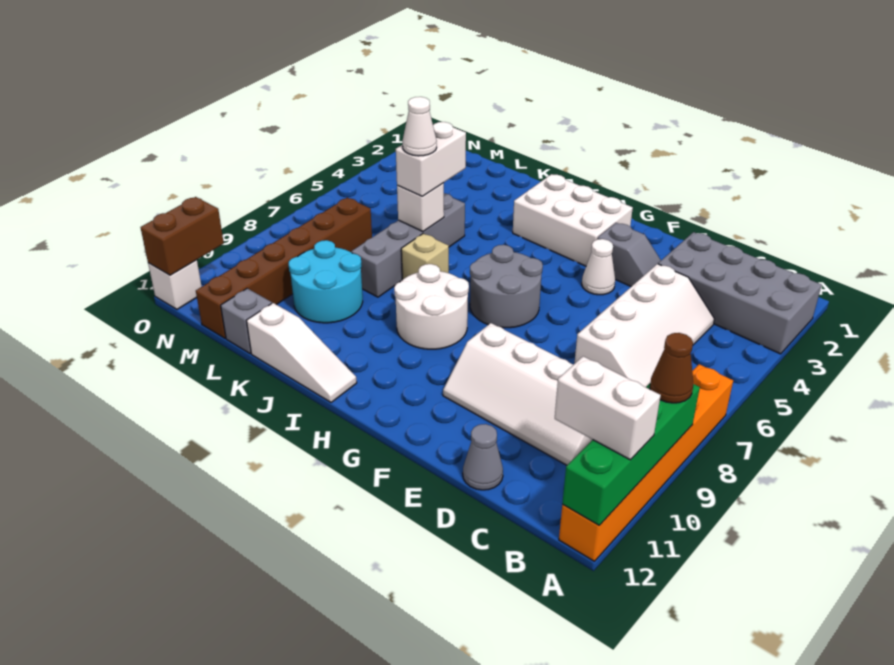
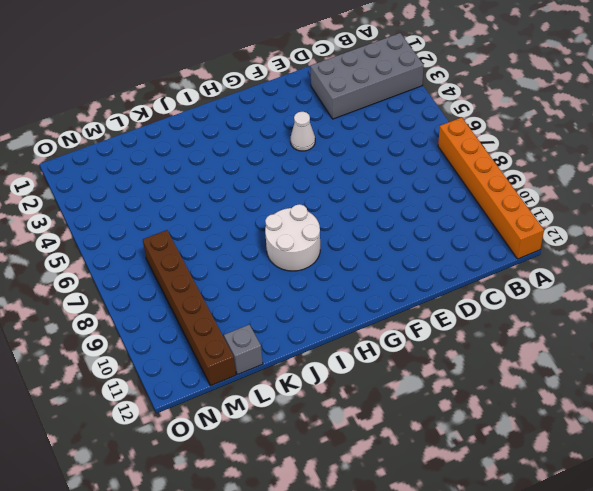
none -> white slope C4:D7 level 1 top D
none -> white slope C9:F10 level 1 top 9
none -> grey cone D12 level 1

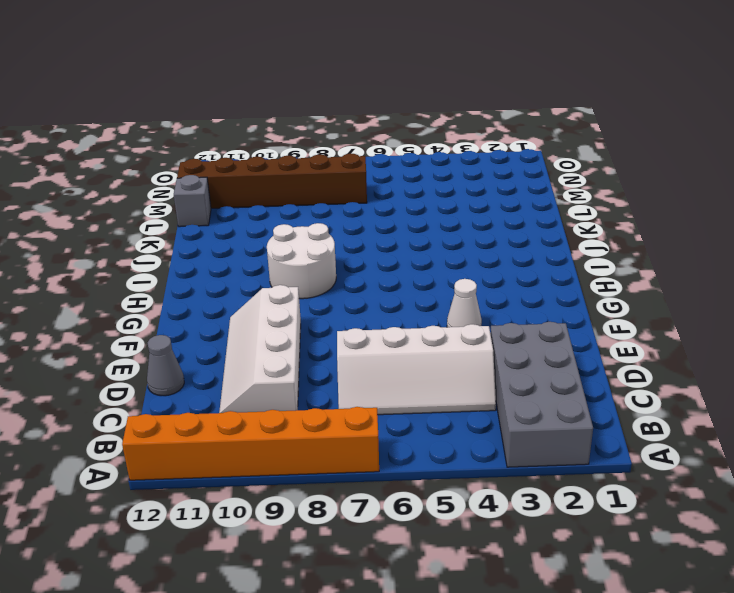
none -> grey slope E3:F3 level 1 top F
none -> white brick G2:I3 level 1
none -> grey round brick G6:H7 level 1

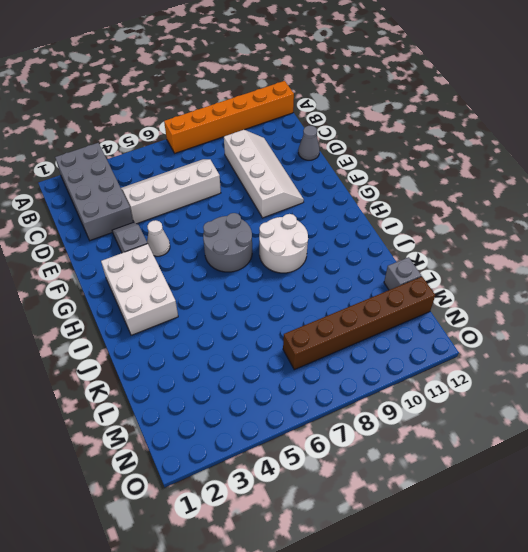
none -> white slope I12:K12 level 1 top K
none -> tan brick J7 level 1
none -> grey brick K5:K8 level 1

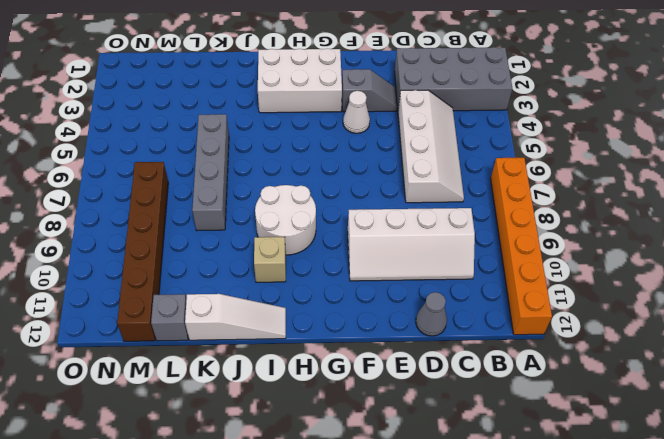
tan brick I10 level 1 -> tan brick J7 level 1
none -> grey round brick G6:H7 level 1
none -> cyan round brick K9:L10 level 1
none -> white brick O12 level 1

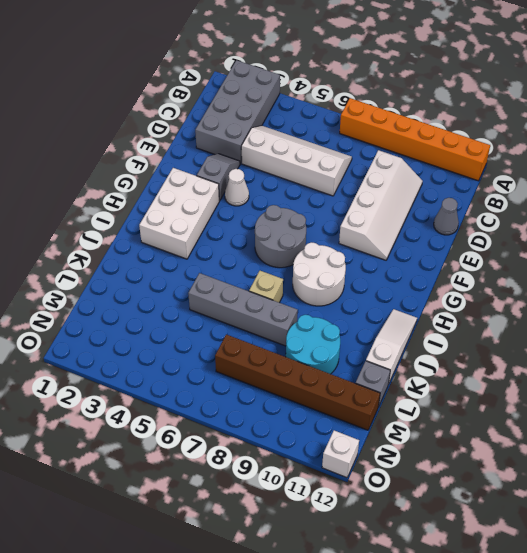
none -> green brick A9:A12 level 2
none -> white brick K6 level 2
none -> brown brick O11:O12 level 2

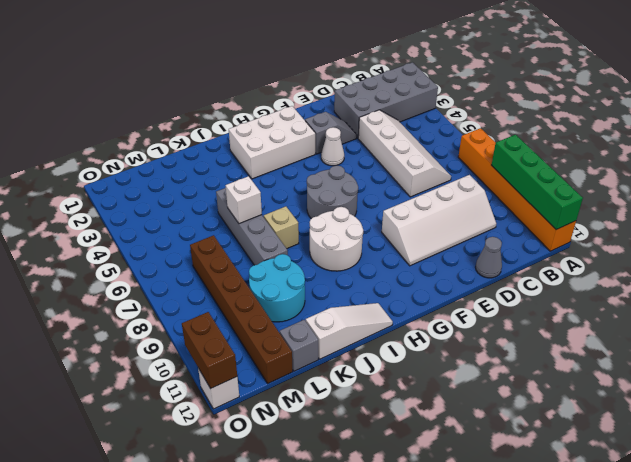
none -> brown cone A9 level 3
none -> white brick A11:B11 level 3
none -> white brick K5:K6 level 3

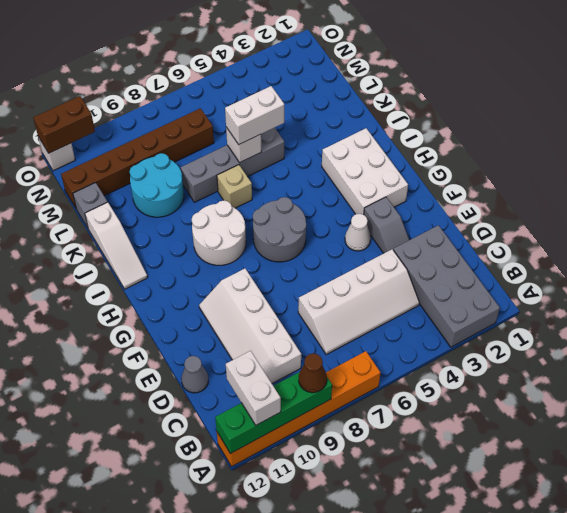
none -> white cone K6 level 4

